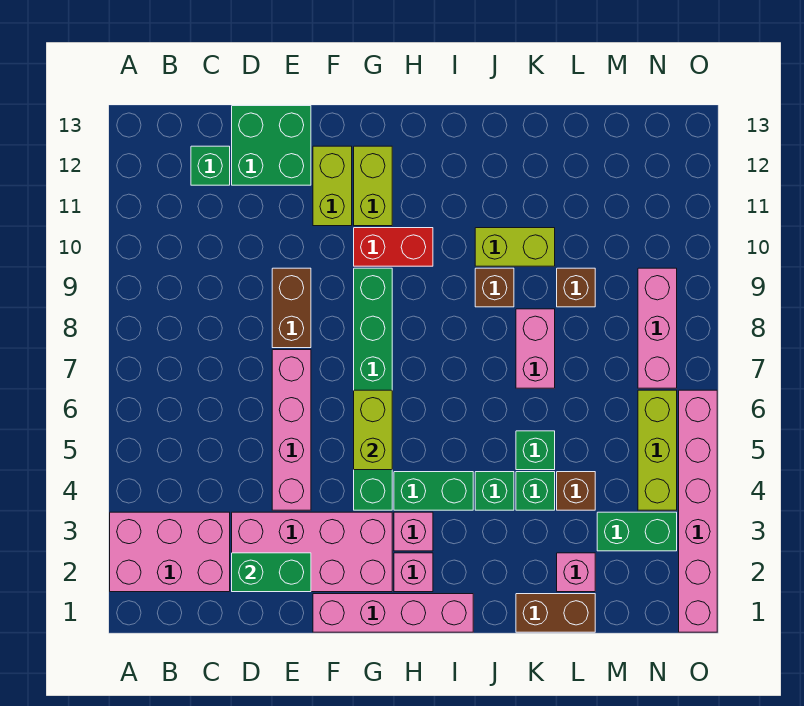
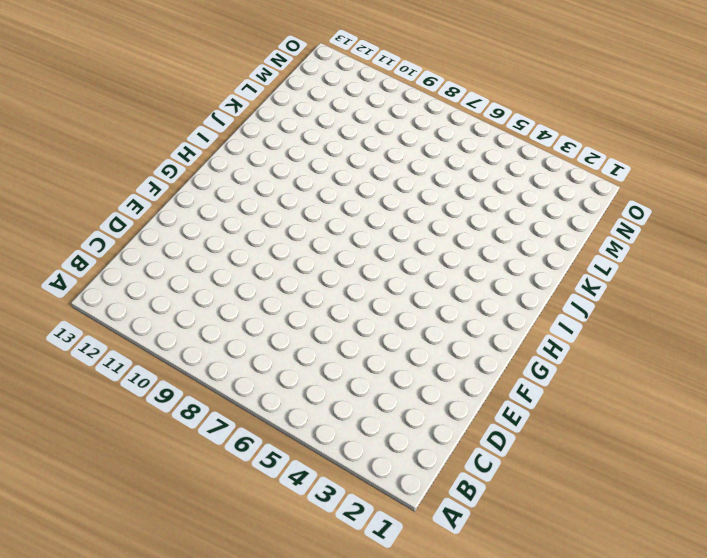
none -> pink brick A2:C3 level 1
none -> green brick C12 level 1
none -> pink brick D2:G3 level 1
none -> green brick D12:E13 level 1

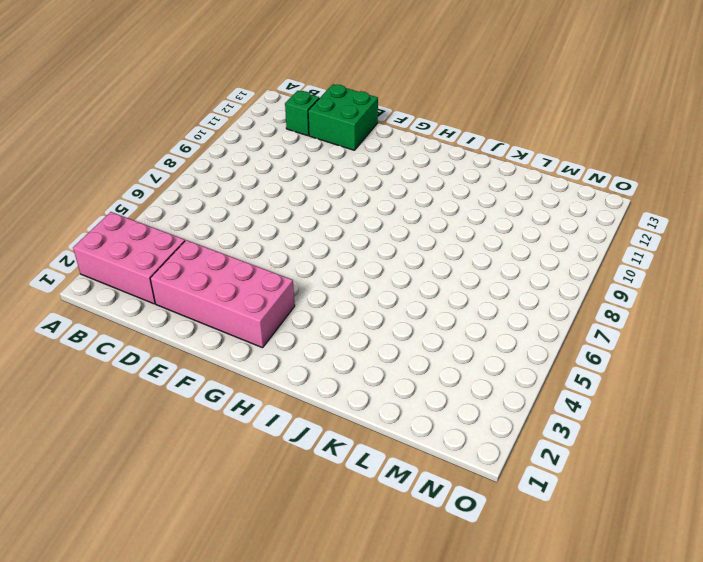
none -> pink brick E4:E7 level 1
none -> brown brick E8:E9 level 1
none -> pink brick F1:I1 level 1
none -> lime brick F11:F12 level 1

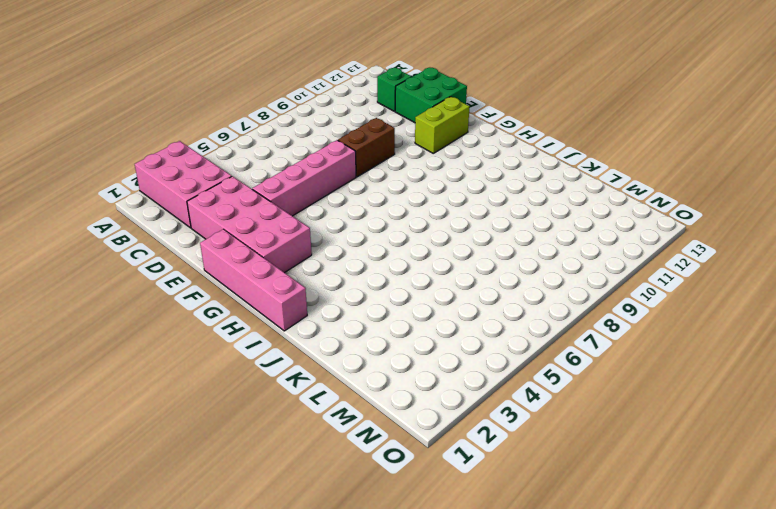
none -> green brick G4:G9 level 1
none -> red brick G10:H10 level 1
none -> lime brick G11:G12 level 1
none -> pink brick H2 level 1

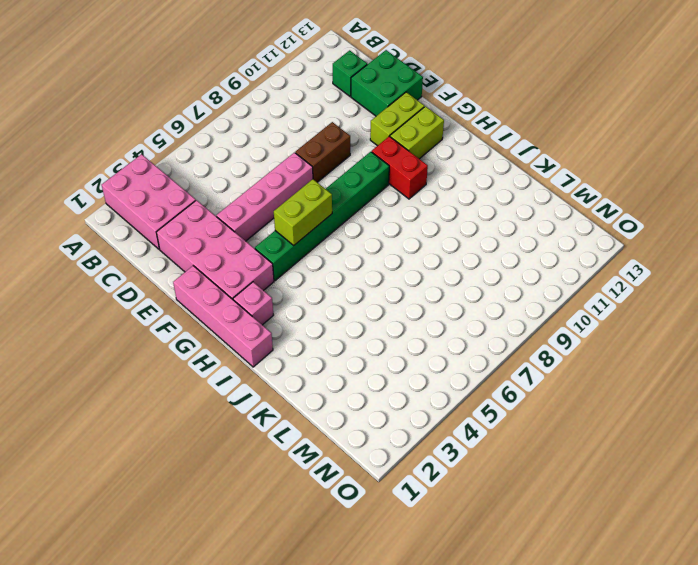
none -> pink brick H3 level 1
none -> green brick H4:I4 level 1
none -> green brick J4 level 1
none -> brown brick J9 level 1

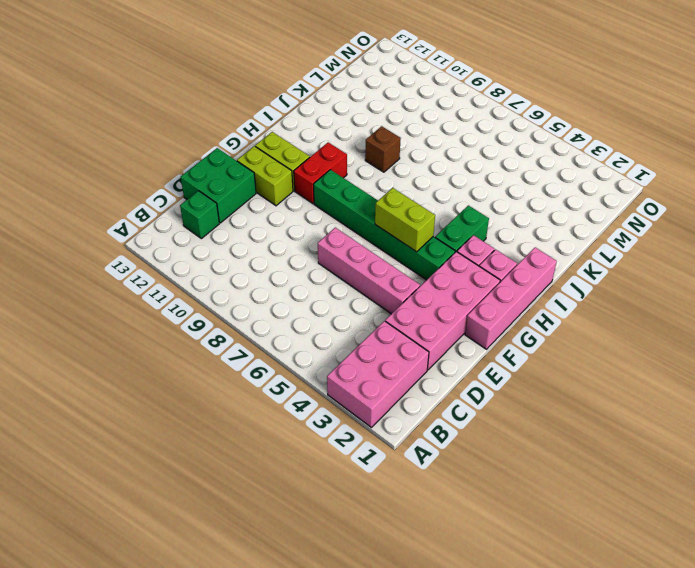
none -> brown brick E8:E9 level 1
none -> green brick J4 level 1
none -> lime brick J10:K10 level 1
none -> brown brick K1:L1 level 1

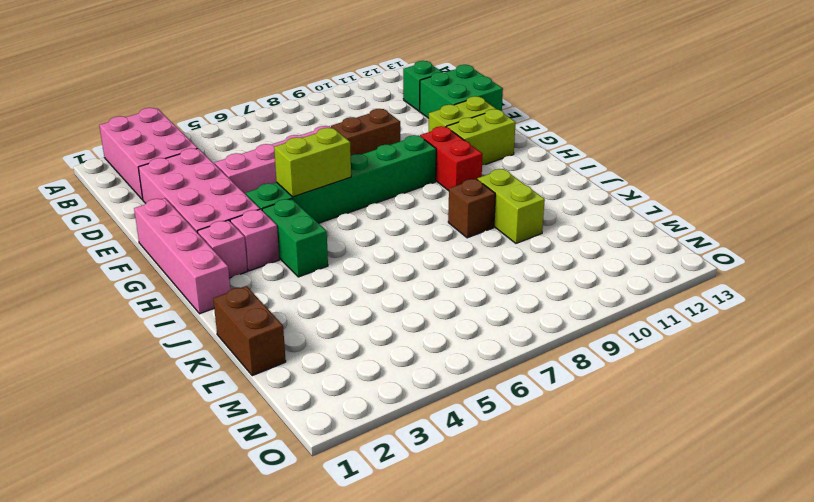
none -> green brick J4 level 1
none -> green brick K4 level 1
none -> green brick K5 level 1
none -> pink brick K7:K8 level 1

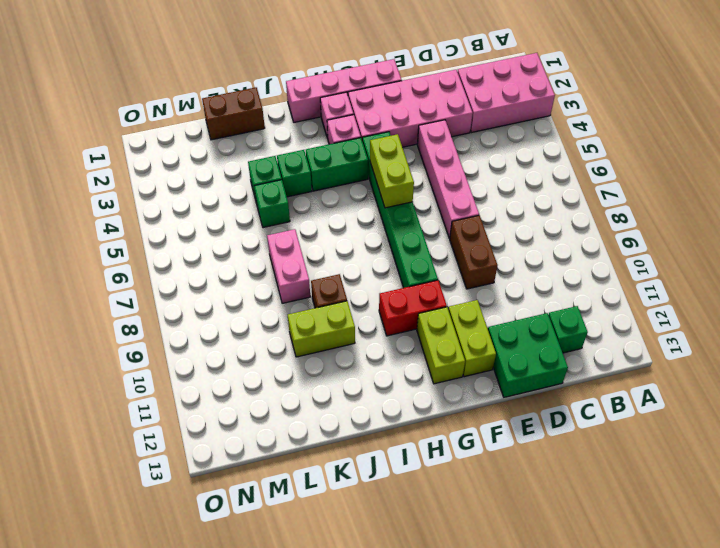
none -> pink brick L2 level 1
none -> brown brick L4 level 1
none -> brown brick L9 level 1
none -> green brick M3:N3 level 1

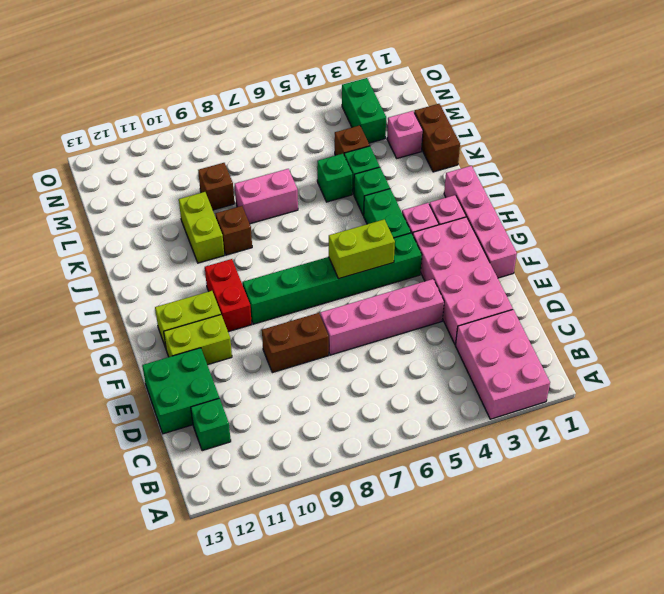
none -> lime brick N4:N6 level 1
none -> pink brick N7:N9 level 1
none -> pink brick O1:O6 level 1
none -> green brick D2:E2 level 2

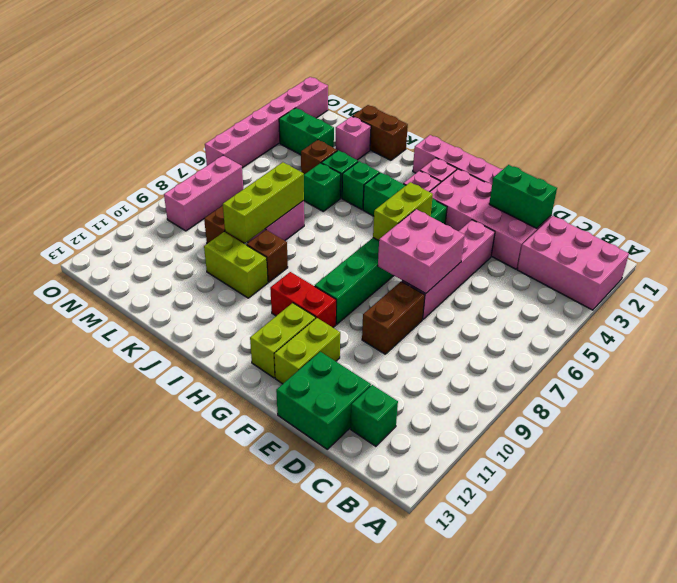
pink brick E6:F7 level 2 -> none
lime brick K7:K9 level 2 -> lime brick N4:N6 level 1

